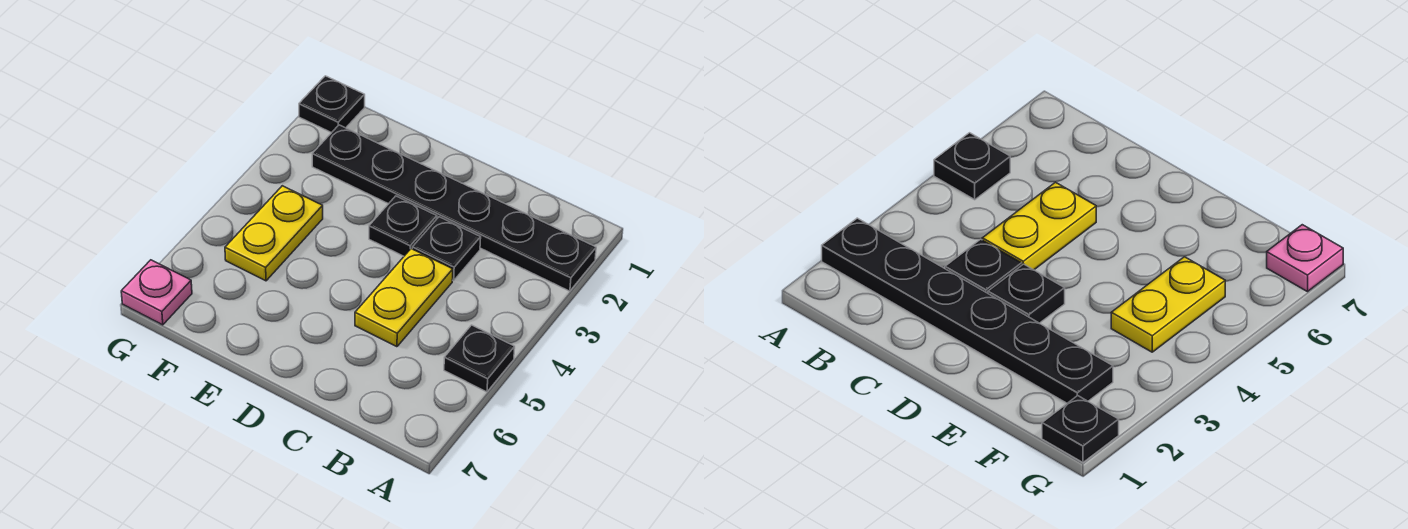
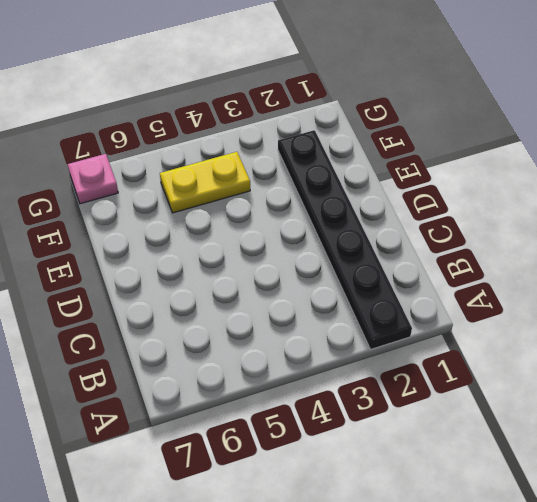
none -> black plate A5 level 1
none -> black plate C3 level 1

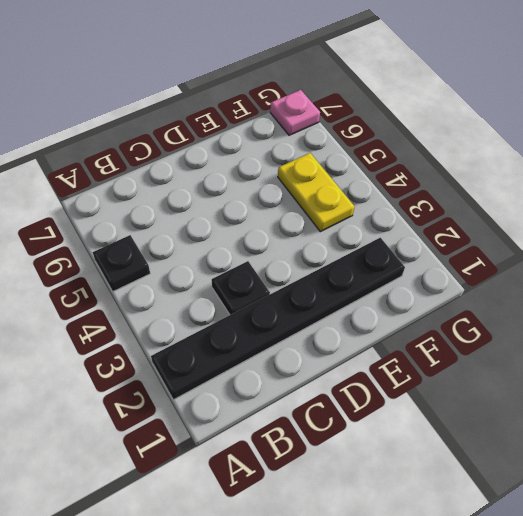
none -> yellow plate C4:C5 level 1
none -> black plate D3 level 1

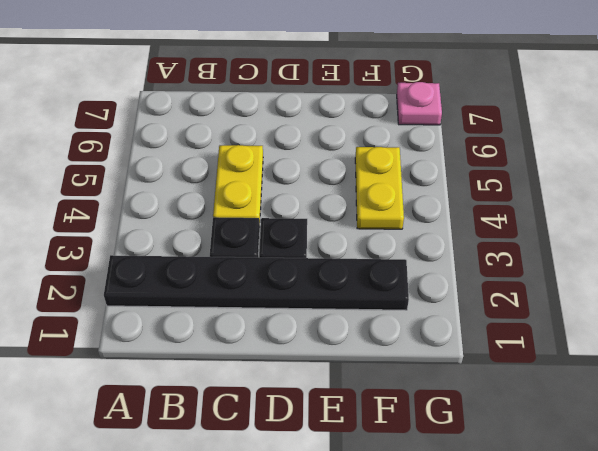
none -> black plate A5 level 1
none -> black plate G1 level 1

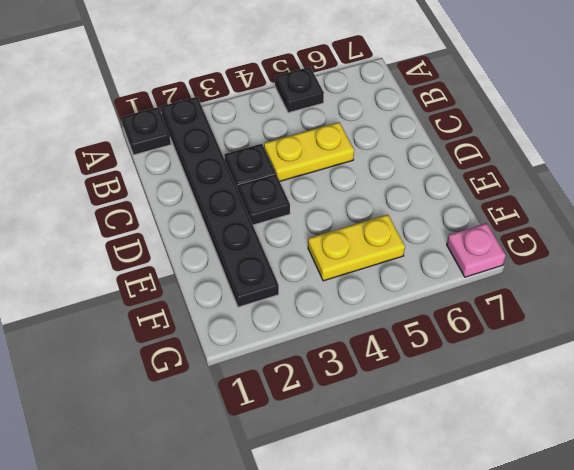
black plate A1 level 1 -> black plate G1 level 1

